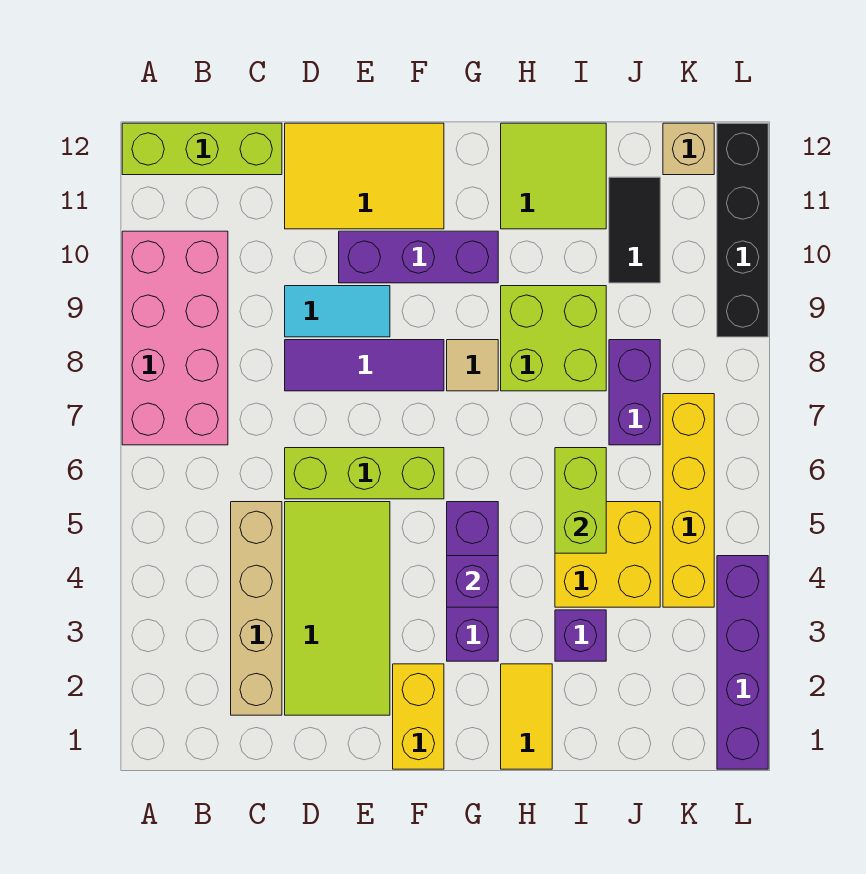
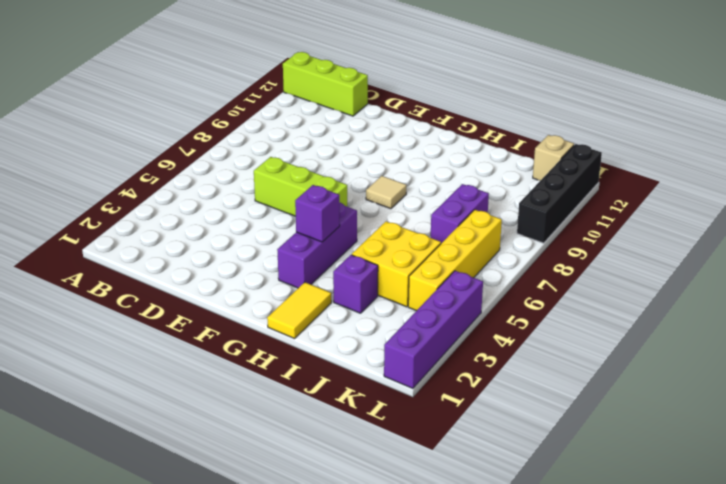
none -> pink brick A7:B10 level 1
none -> tan brick C2:C5 level 1
none -> lime tile D2:E5 level 1

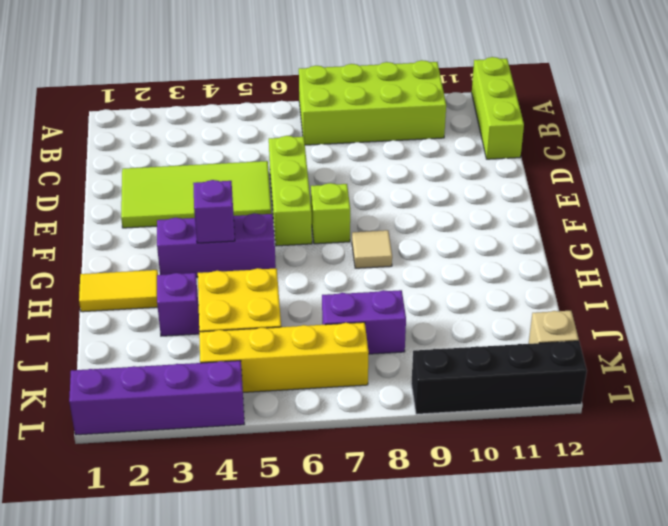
lime brick A7:B10 level 1 -> pink brick A7:B10 level 1
lime brick F7 level 1 -> none
none -> tan brick C2:C5 level 1
none -> purple tile D8:F8 level 1
none -> cyan tile D9:E9 level 1

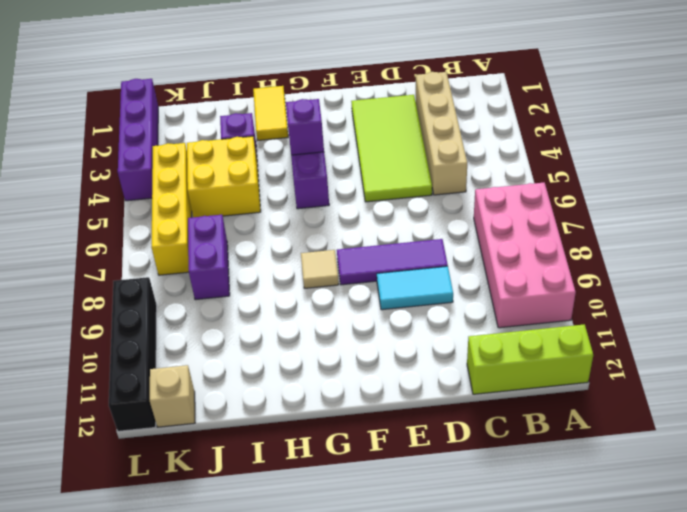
none -> lime brick D6:F6 level 1
none -> yellow tile D11:F12 level 1
none -> purple brick E10:G10 level 1

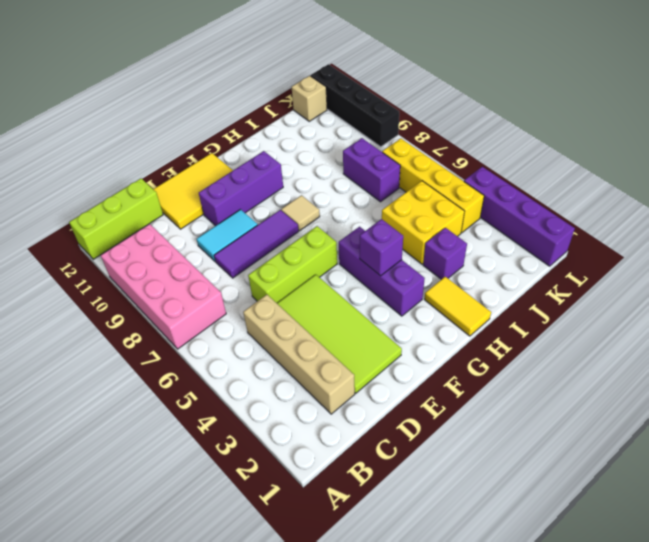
none -> yellow brick F1:F2 level 1
none -> lime brick H8:I9 level 1
none -> lime tile H11:I12 level 1

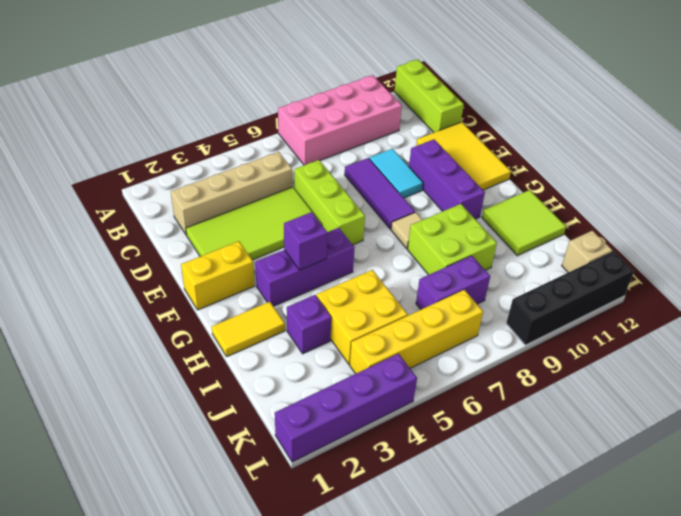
none -> black tile J10:J11 level 1
none -> lime brick I5:I6 level 2

